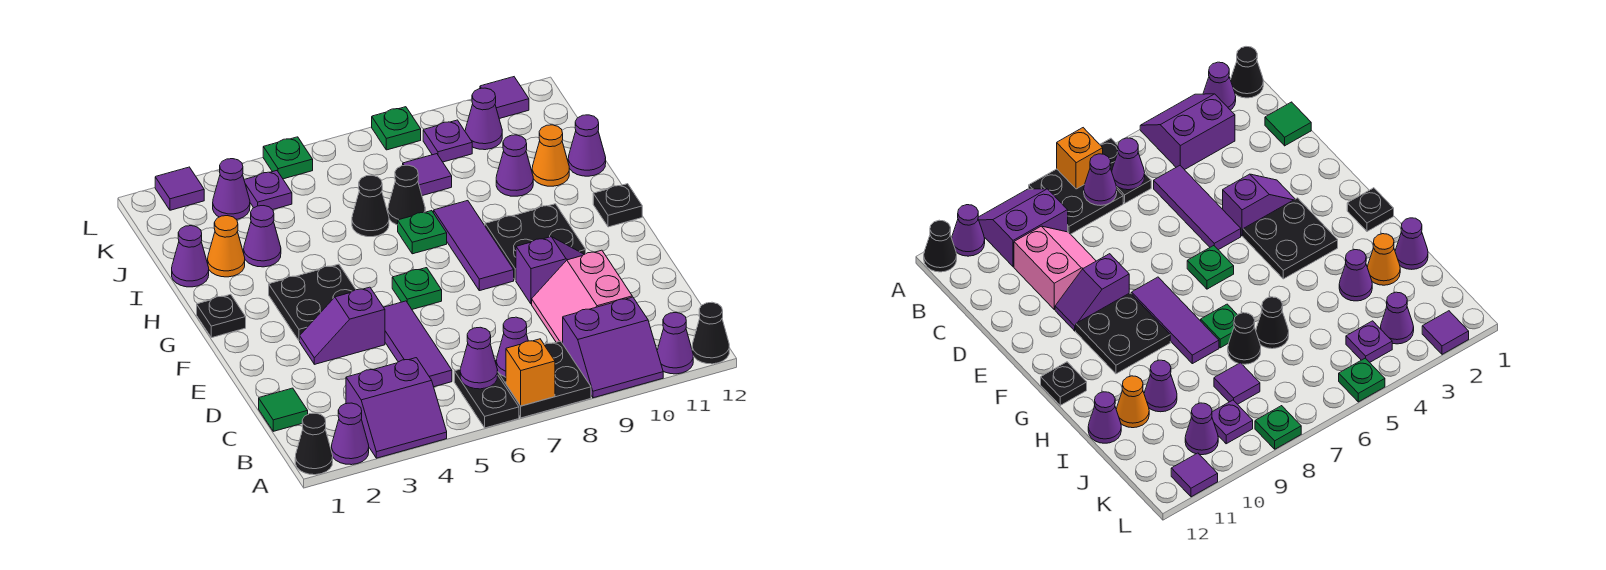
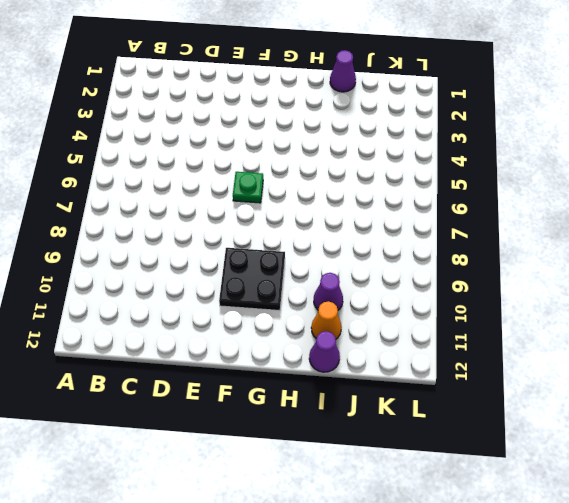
none -> black cone A1 level 1
none -> purple cone A2 level 1
none -> purple slope A3:B4 level 1 top B
none -> black plate A6:B6 level 1

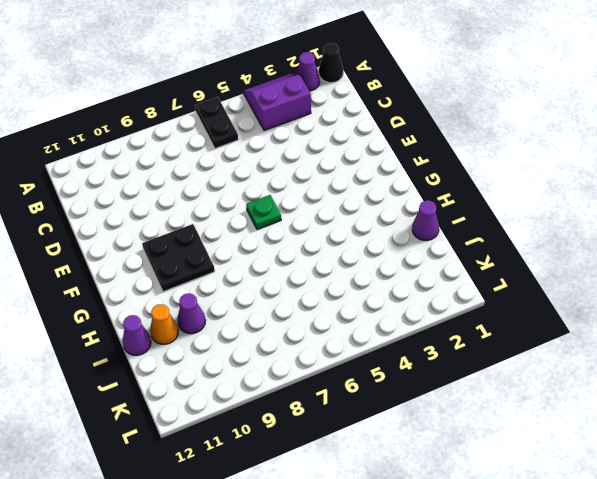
none -> black plate A7:B8 level 1
none -> purple slope A9:B10 level 1 top B
none -> purple cone A11 level 1
none -> black cone A12 level 1

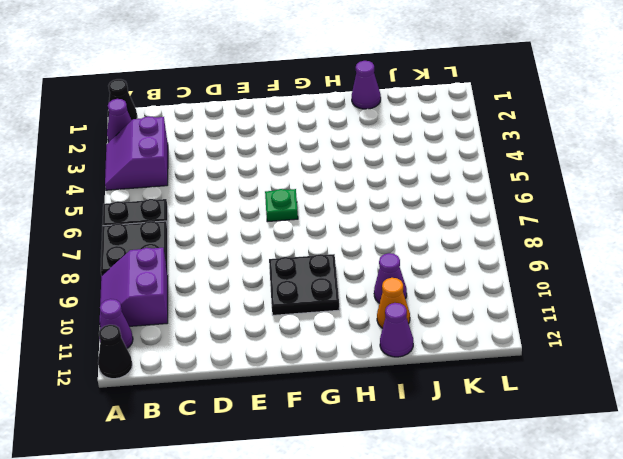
none -> green tile C1 level 1
none -> purple tile C5:E5 level 1
none -> pink slope C9:D10 level 1 top 10
none -> purple slope E3:E4 level 1 top 4

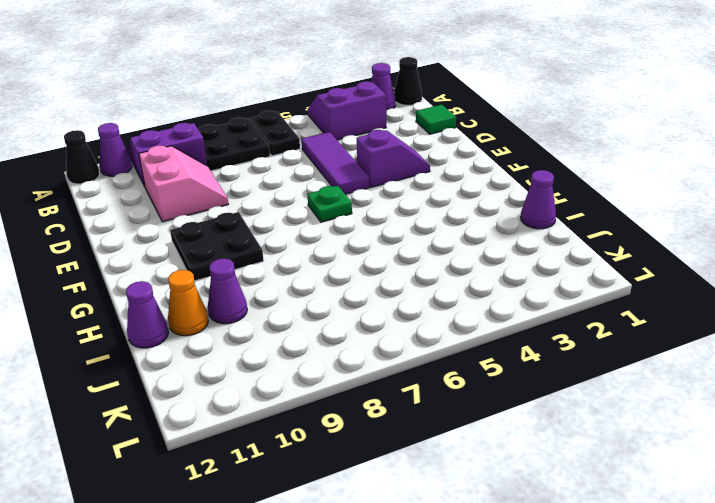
none -> purple slope E9:E10 level 1 top 9
none -> black plate F3:G4 level 1
none -> purple tile F8:H8 level 1
none -> black plate G1 level 1

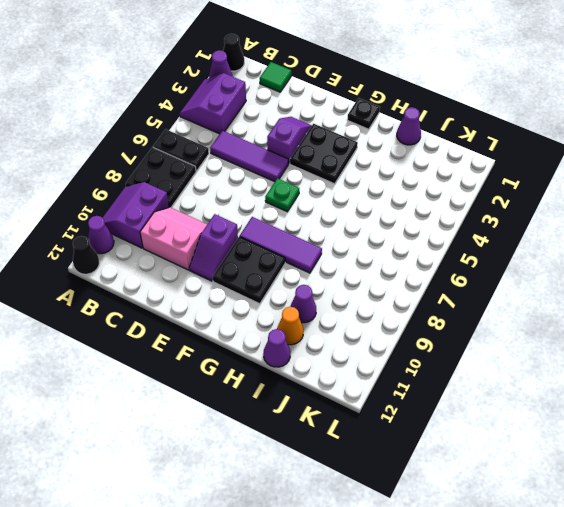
none -> black plate G12 level 1
none -> green plate H7 level 1
none -> orange cone I2 level 1
none -> purple cone I3 level 1

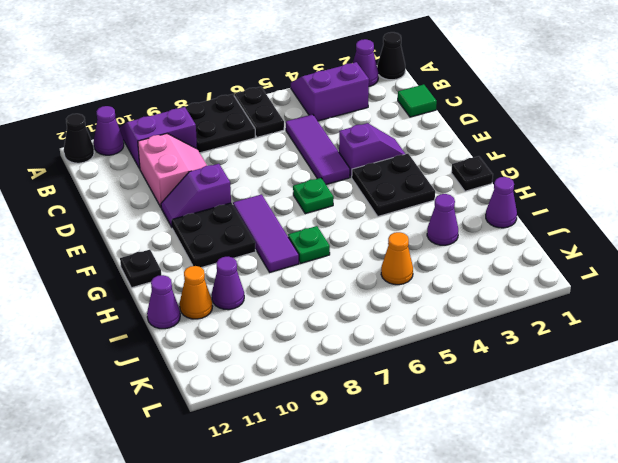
orange cone J5 level 1 -> orange cone I2 level 1
none -> black cone I6 level 1
none -> black cone I7 level 1
none -> purple tile J8 level 1
none -> purple cone K3 level 1

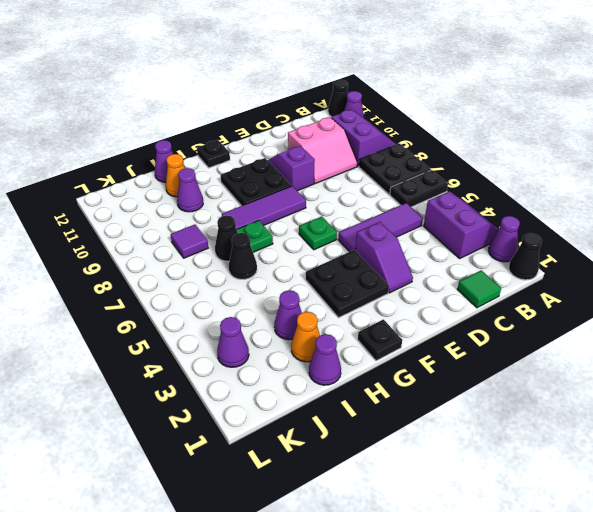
none -> purple plate K4 level 1
none -> purple plate K9 level 1
none -> purple cone K10 level 1
none -> purple tile L2 level 1

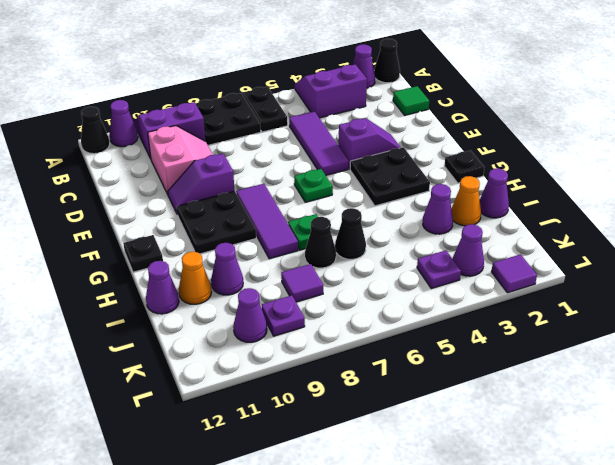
none -> green plate L5 level 1
none -> green plate L8 level 1
none -> purple tile L11 level 1
none -> orange brick A7 level 2

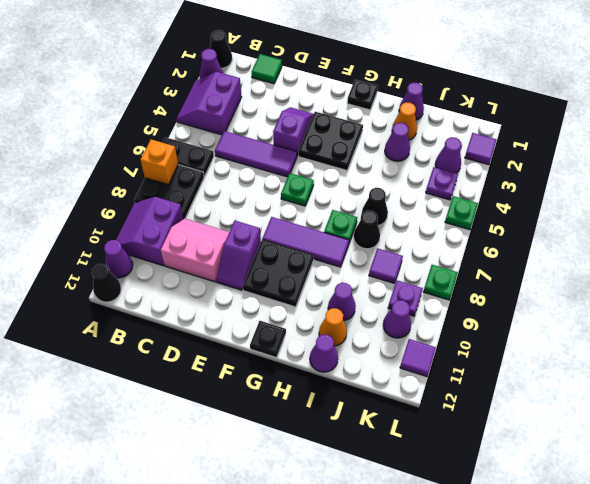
none -> purple cone B6 level 2
none -> purple cone B7 level 2

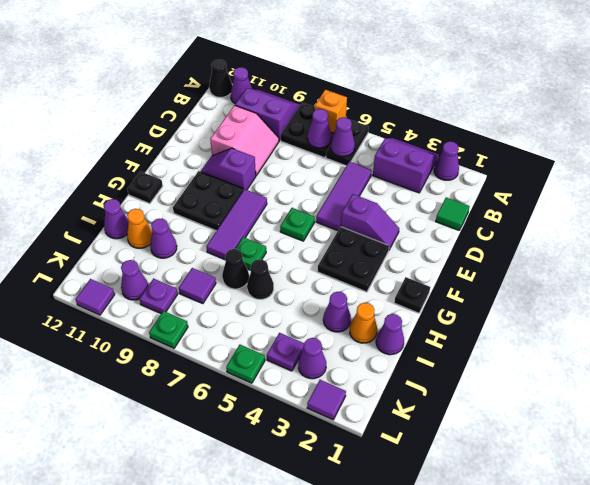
none -> black cone A1 level 1

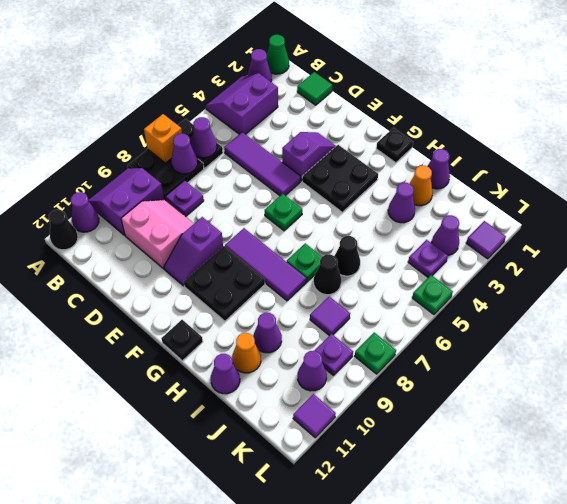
green cone A1 level 1 -> black cone A1 level 1
purple plate C8 level 1 -> none

